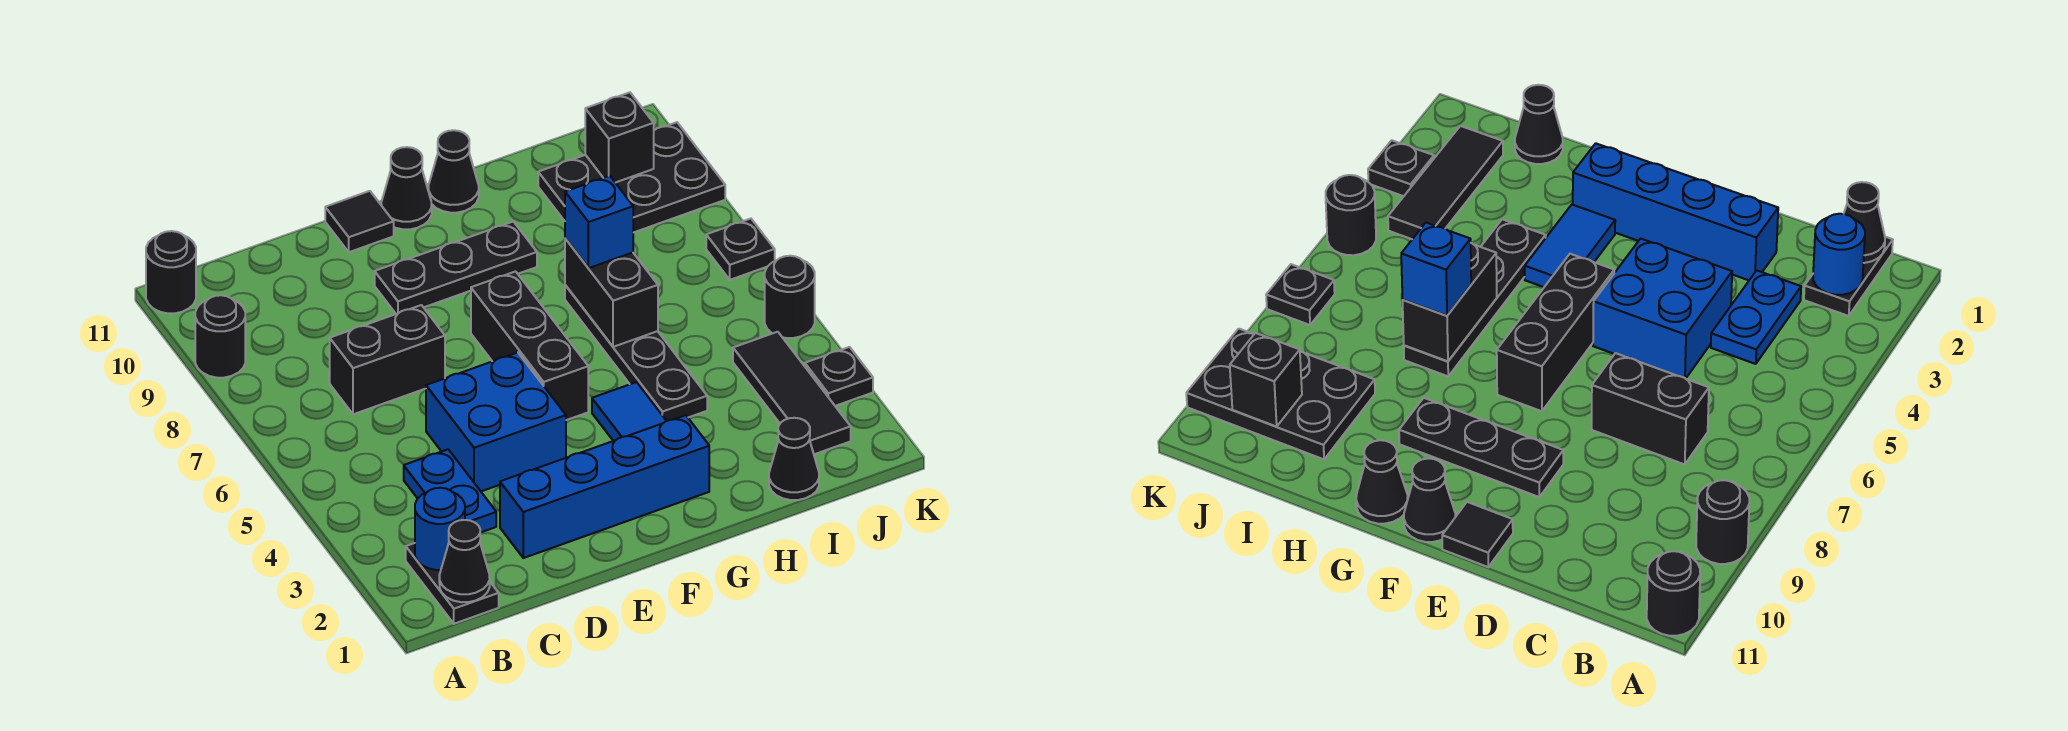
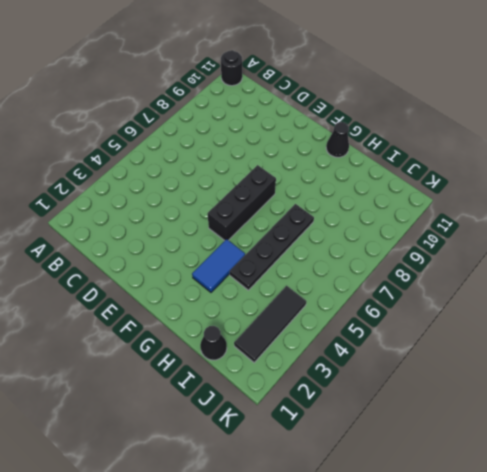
none -> black round brick A9 level 1
none -> black plate B1:B2 level 1
none -> blue plate C3:C4 level 1

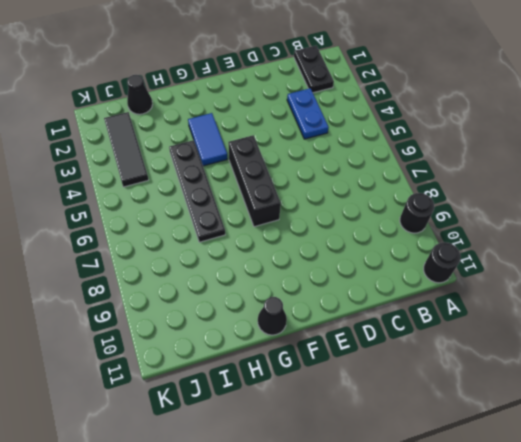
none -> black brick C7:D7 level 1
none -> blue brick D2:G2 level 1
none -> blue brick D4:E5 level 1

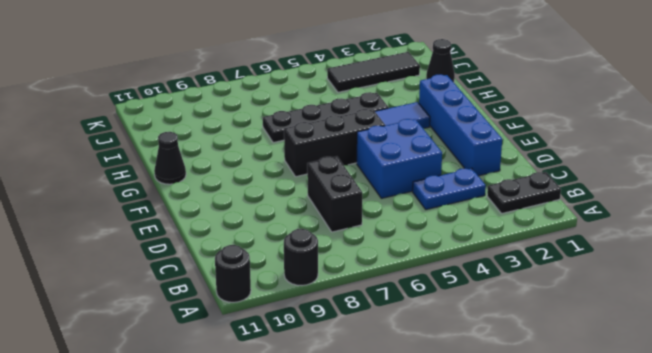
none -> black plate E9:G9 level 1
none -> black tile E11 level 1
none -> black cone F11 level 1

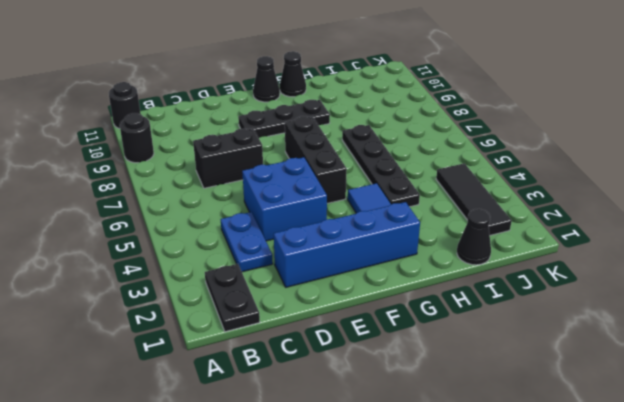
none -> black tile E11 level 1
none -> black plate I9:K10 level 1
none -> black plate K3 level 1

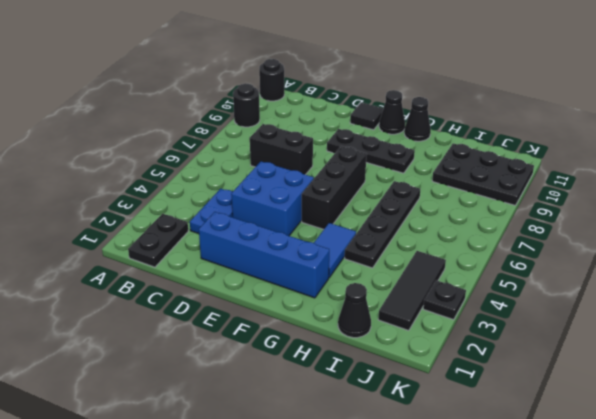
none -> black round brick K5 level 1
none -> black plate K7 level 1
none -> black cone B1 level 2

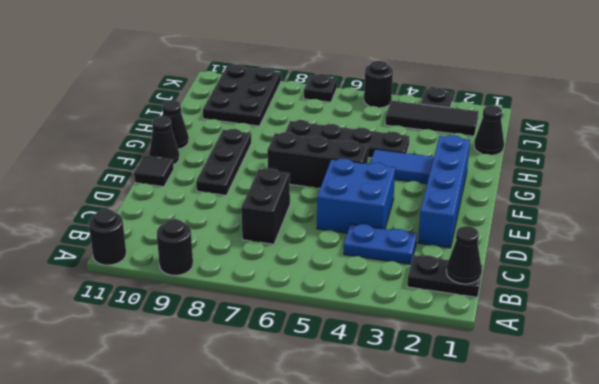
none -> blue round brick B2 level 2
none -> black brick H6:H7 level 2
none -> black brick J10 level 2

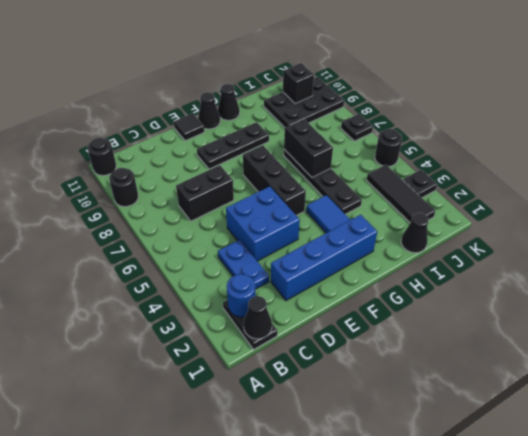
none -> blue brick H7 level 3

